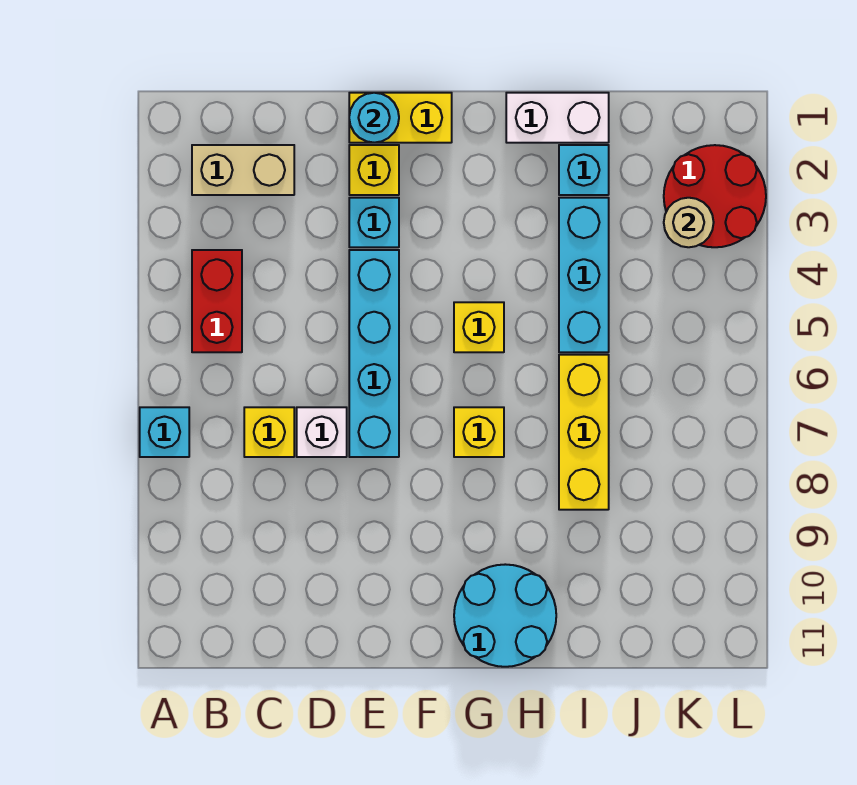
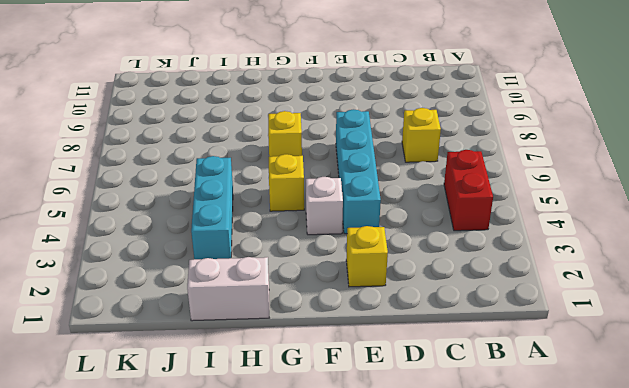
white brick F4 level 1 -> white brick D7 level 1
none -> cyan brick A7 level 1
none -> tan brick B2:C2 level 1
none -> yellow brick E1:F1 level 1

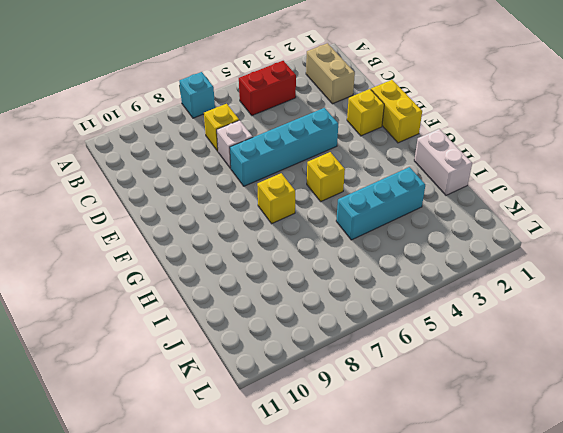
none -> cyan brick E3 level 1
none -> cyan round brick G10:H11 level 1
none -> cyan brick I2 level 1

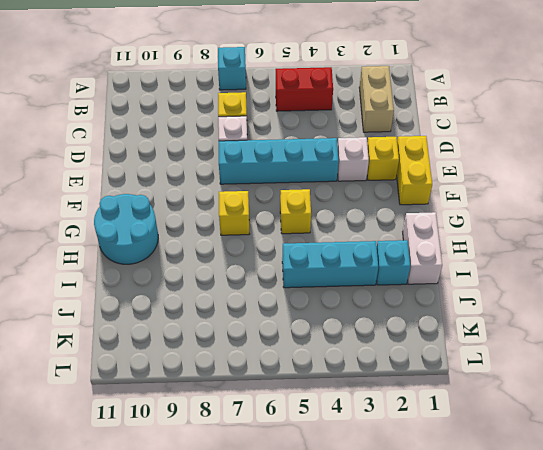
white brick E3 level 1 -> cyan brick E3 level 1
none -> yellow brick I6:I8 level 1
none -> red round brick K2:L3 level 1
none -> cyan round brick E1 level 2

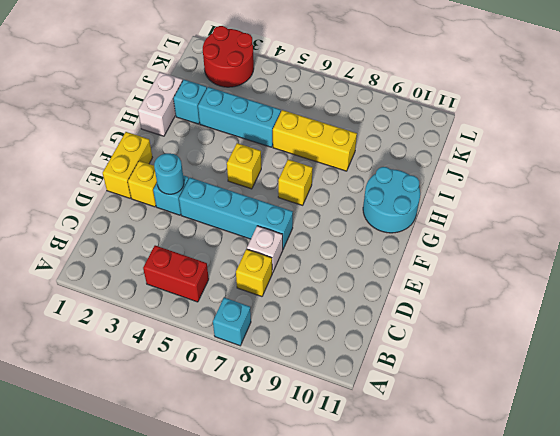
cyan round brick E3 level 2 -> cyan round brick E1 level 2
none -> tan brick B2:C2 level 1
none -> tan round brick K3 level 2

